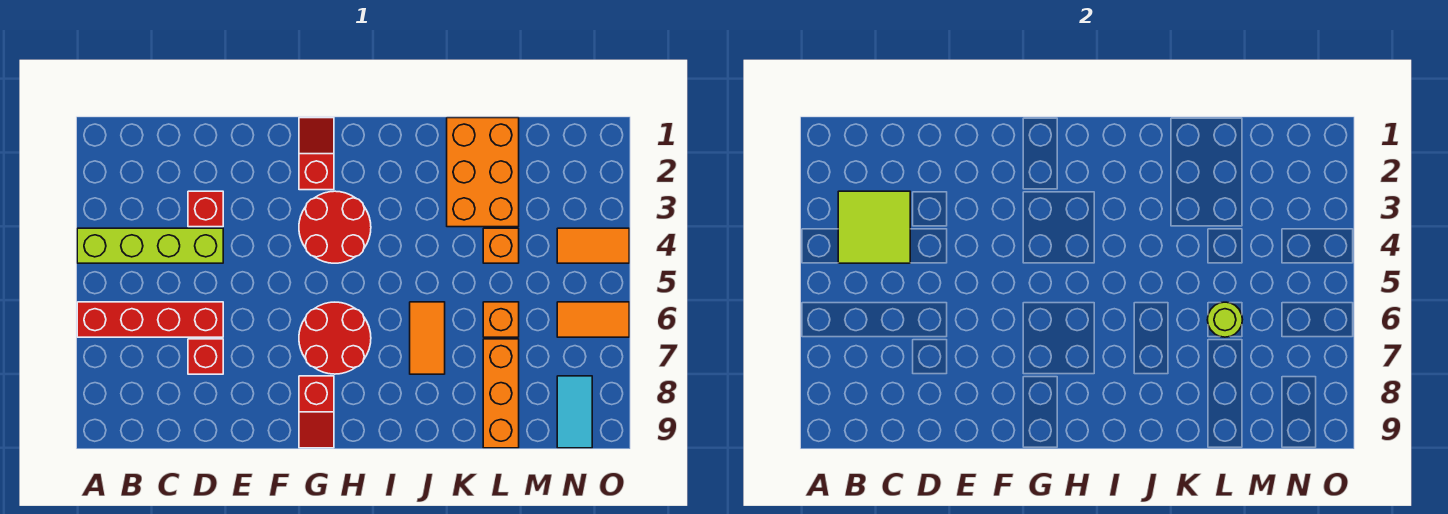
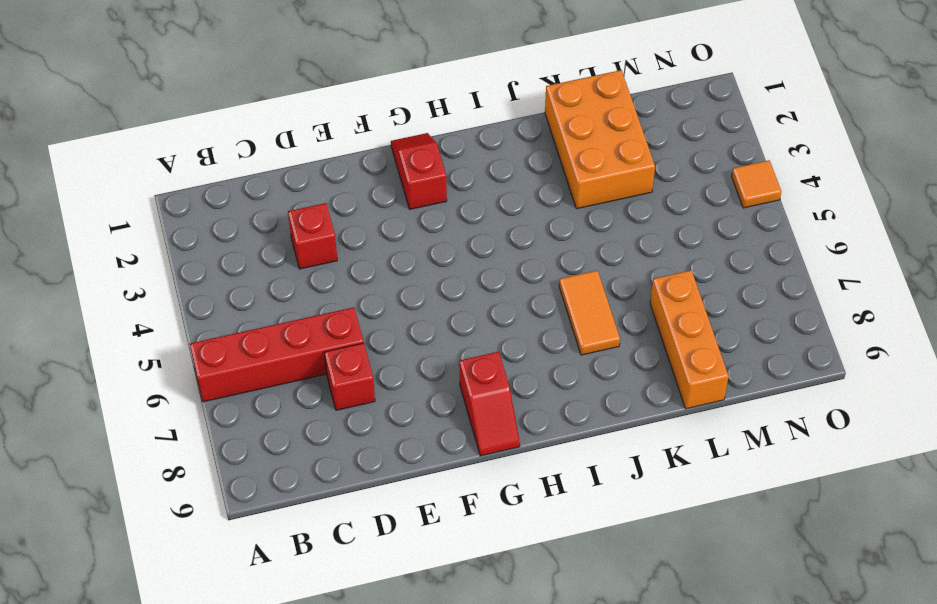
orange tile O4 level 1 -> orange tile N4:O4 level 1
none -> lime brick A4:D4 level 1
none -> red round brick G3:H4 level 1
none -> red round brick G6:H7 level 1

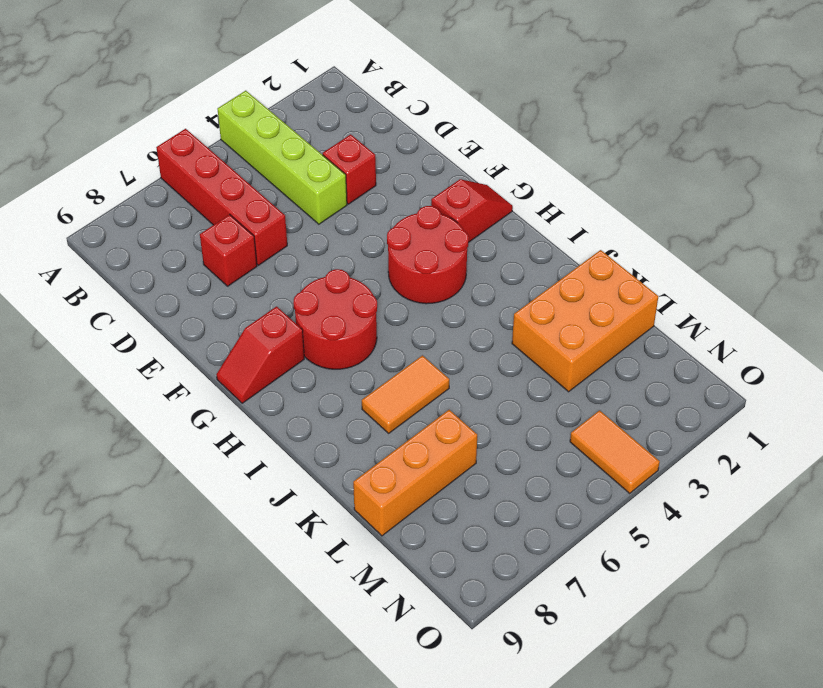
none -> orange brick L4 level 1
none -> orange brick L6 level 1
none -> orange tile N6:O6 level 1

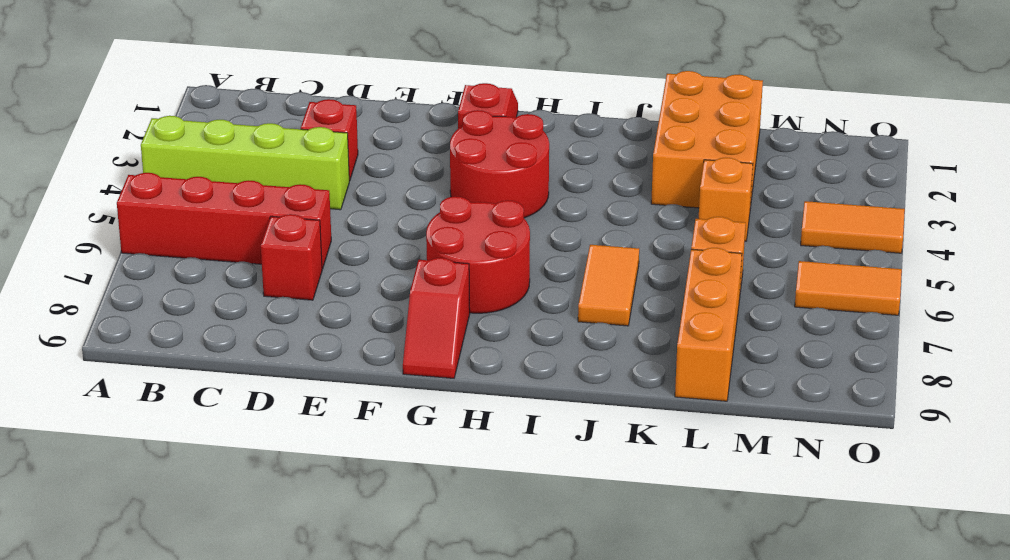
none -> cyan tile N8:N9 level 1
none -> lime tile B3:C4 level 2
none -> lime round brick L6 level 2

